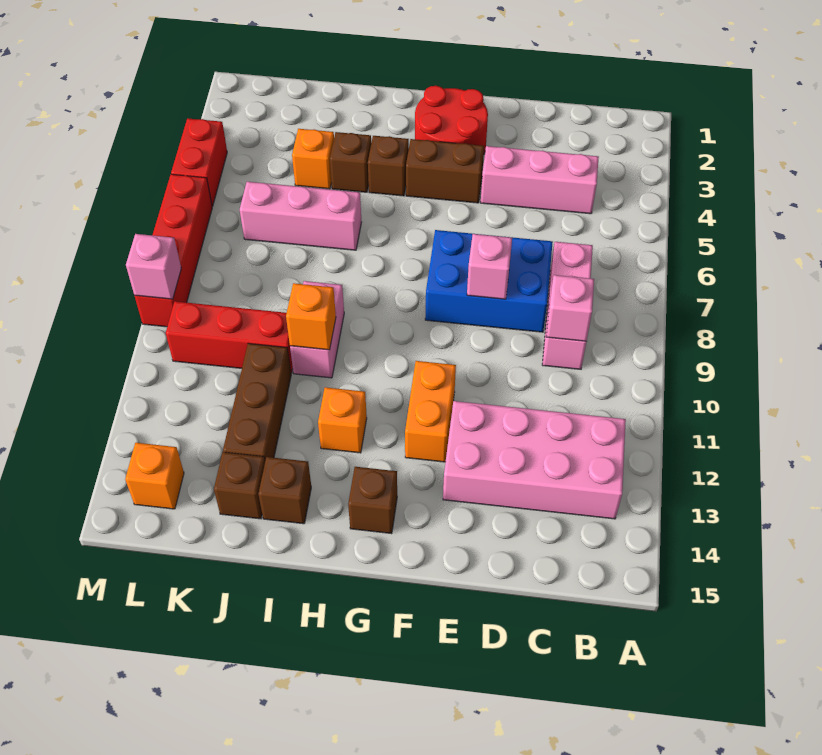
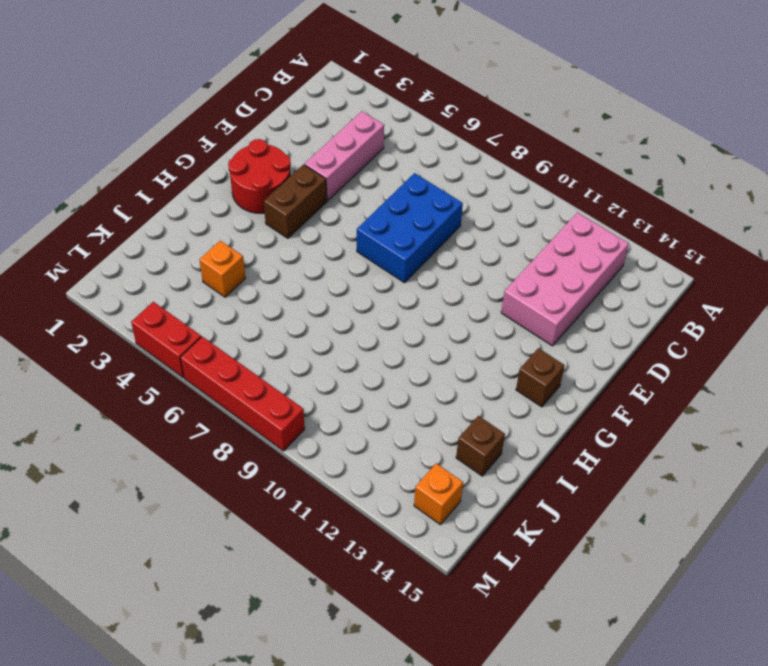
none -> pink brick C7:C9 level 1
none -> orange brick F11:F12 level 1
none -> brown brick H4 level 1

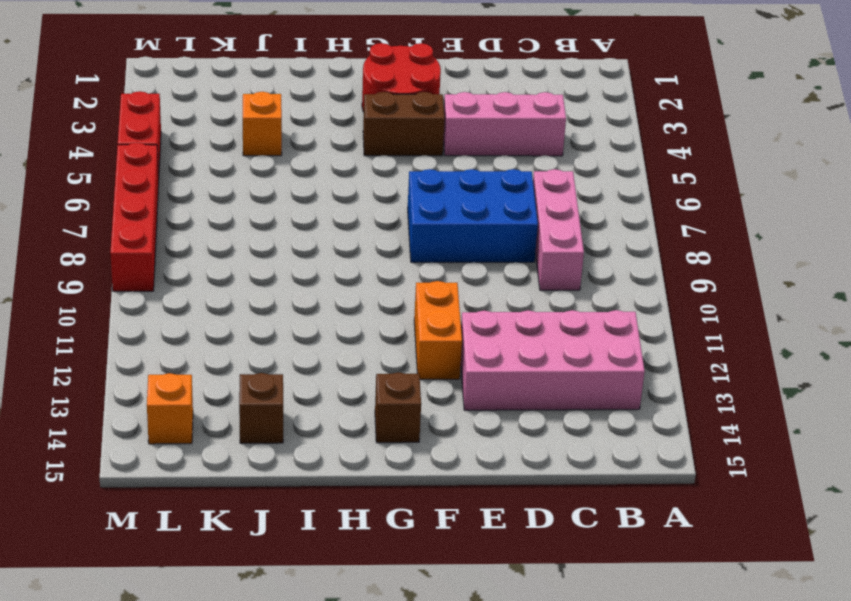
none -> brown brick H4 level 1
none -> orange brick H12 level 1
none -> brown brick I4 level 1

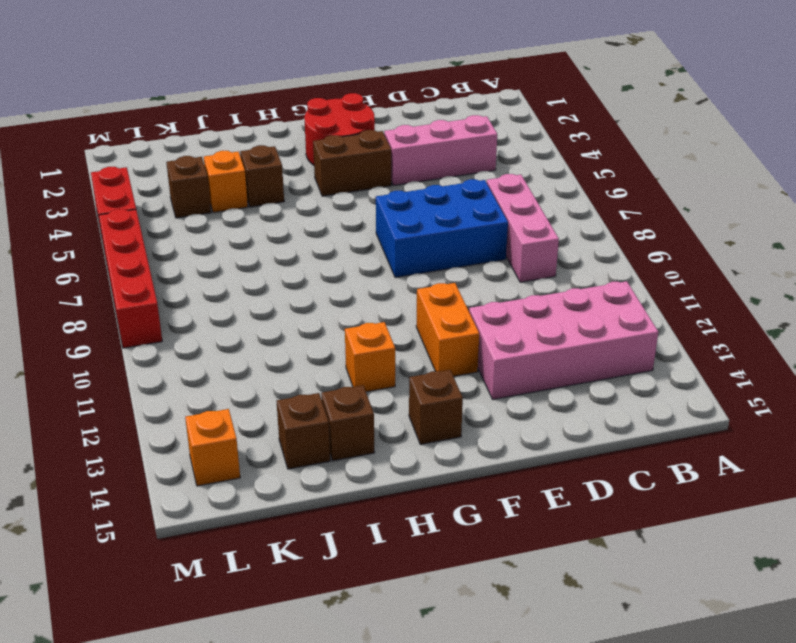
brown brick K4 level 1 -> brown brick H4 level 1
none -> pink brick I6:K6 level 1
none -> pink brick I9:I10 level 1
none -> red brick J10:L10 level 1

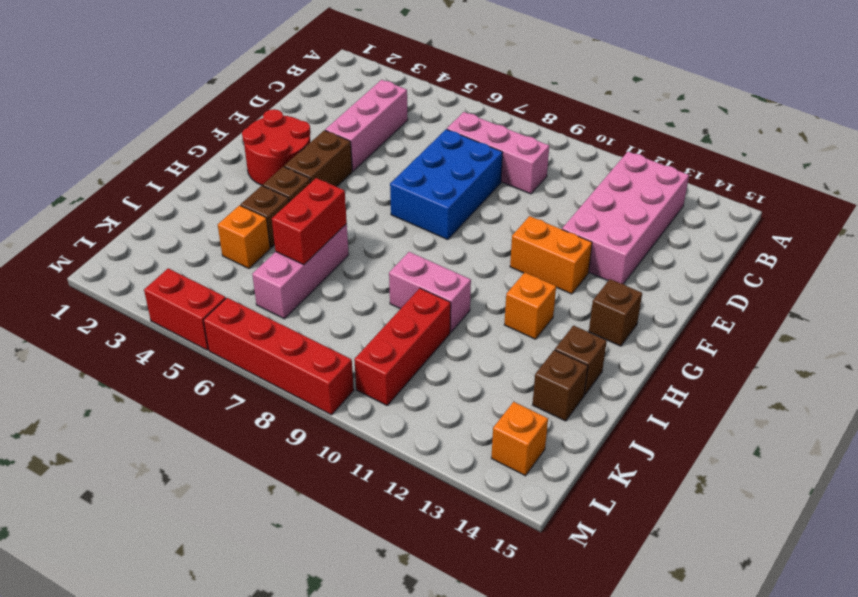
red brick I6:J6 level 2 -> none
none -> brown brick J11:J13 level 1
none -> pink brick C9 level 2
none -> pink brick E8 level 2

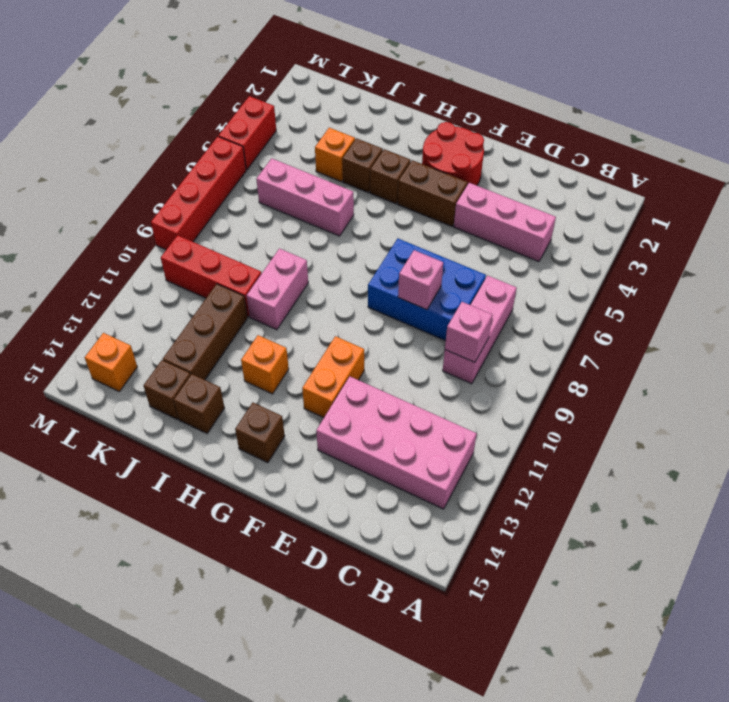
none -> orange brick I10 level 2
none -> pink brick M9 level 2

